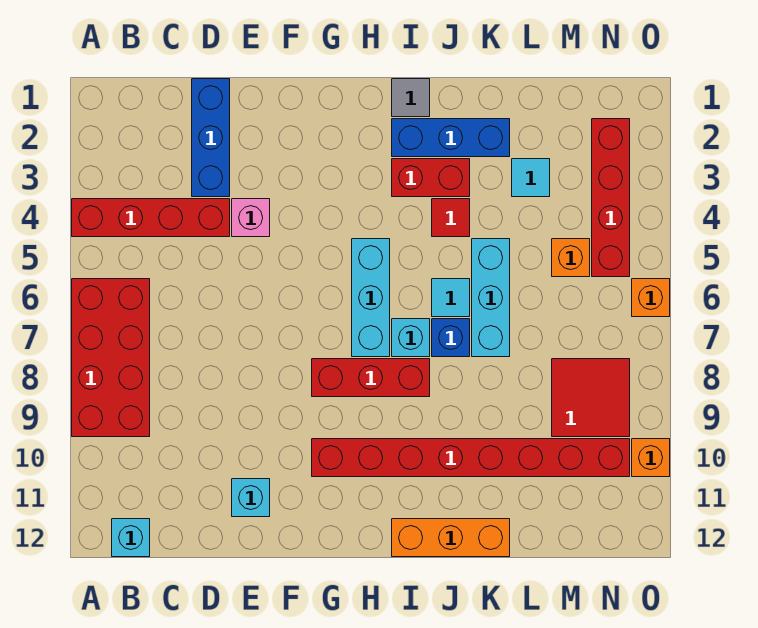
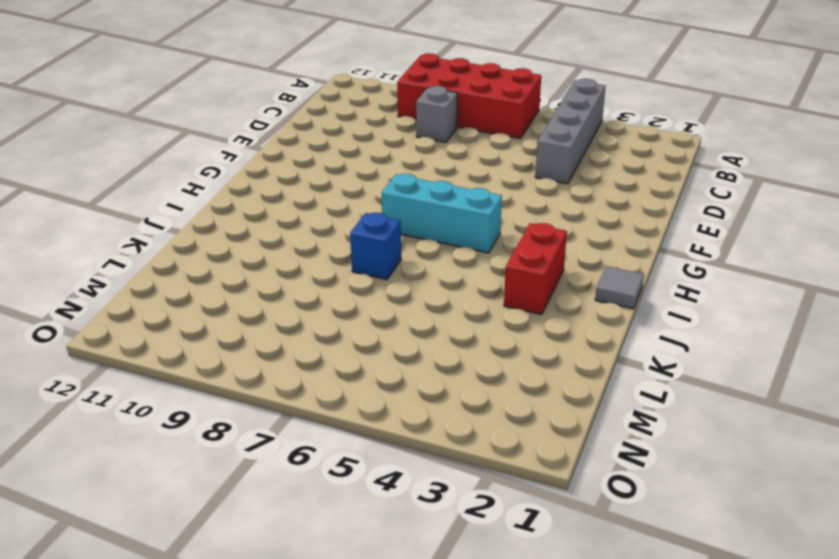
grey brick A4:D4 level 1 -> red brick A4:D4 level 1
grey brick C8 level 1 -> none
none -> cyan brick B12 level 1
none -> blue brick D1:D3 level 1
none -> pink brick E4 level 1

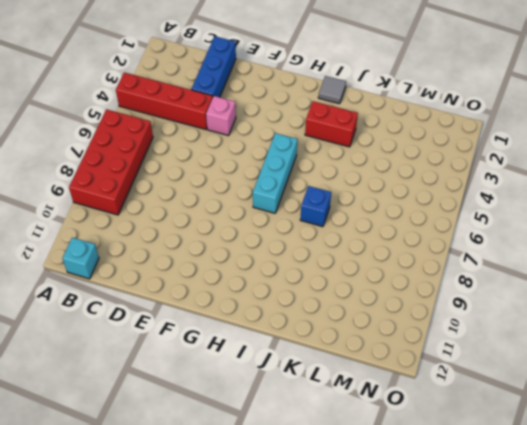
none -> cyan brick E11 level 1
none -> red brick G8:I8 level 1
none -> red brick G10:N10 level 1

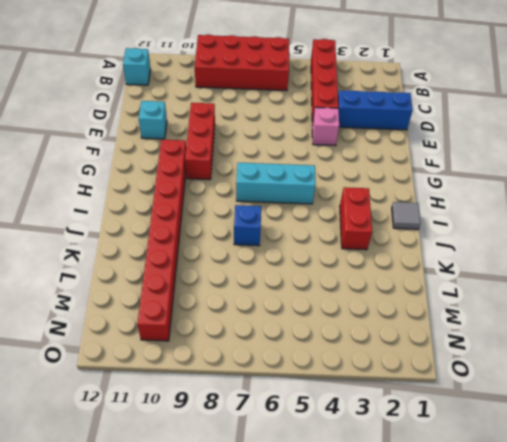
red brick E9:G9 level 1 -> red brick G8:I8 level 1
none -> blue brick I2:K2 level 1
none -> cyan brick I7 level 1
none -> orange brick I12:K12 level 1

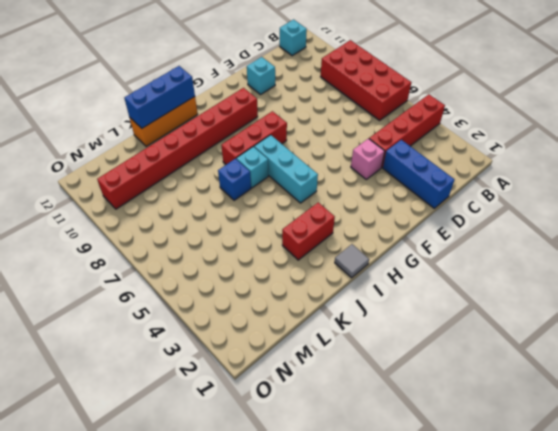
blue brick I12:K12 level 2 -> blue brick I2:K2 level 1
none -> red tile J4 level 1
none -> cyan tile J6 level 1
none -> cyan brick K5:K7 level 1

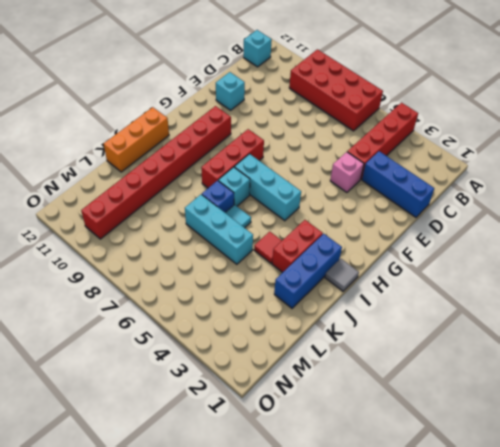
none -> cyan tile L3 level 1
none -> orange brick M5 level 1
none -> red tile M8:N9 level 1

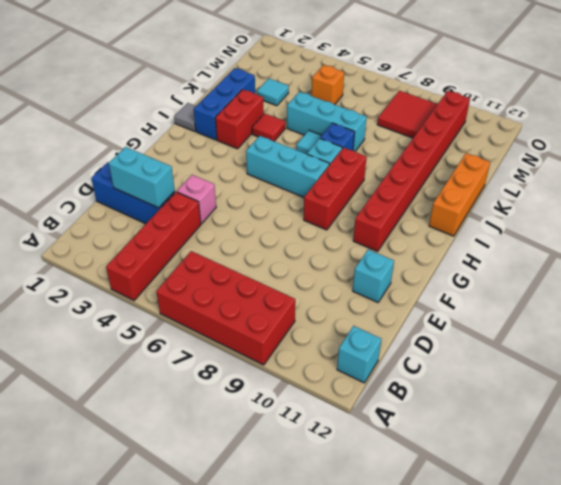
cyan brick D2:D3 level 2 -> none
none -> red brick N2:N5 level 1
none -> orange brick O6 level 1
none -> orange brick O10 level 1

